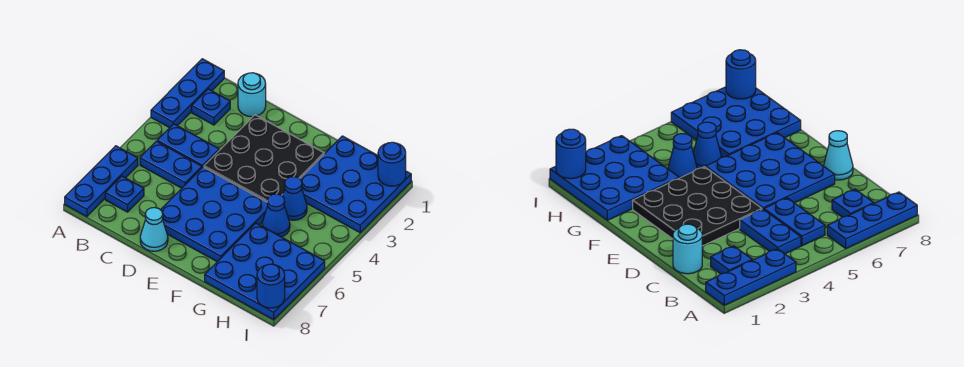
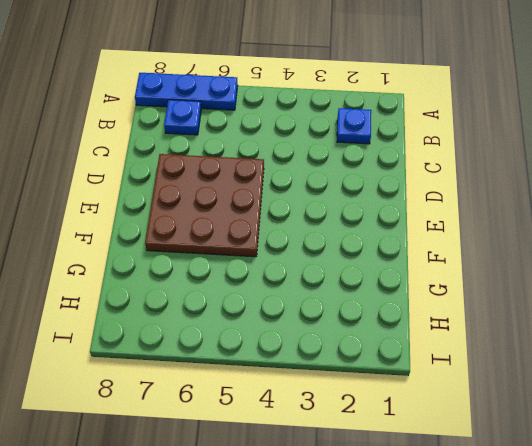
brown plate D5:F7 level 1 -> blue plate D5:F7 level 1
none -> blue plate A1:A3 level 1
none -> blue plate B4:C4 level 1
none -> blue plate B5:C5 level 1

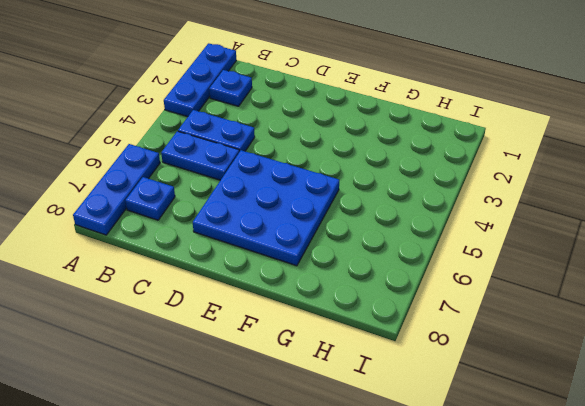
none -> cyan round brick C1 level 1
none -> black plate D2:F4 level 1
none -> cyan cone D8 level 1

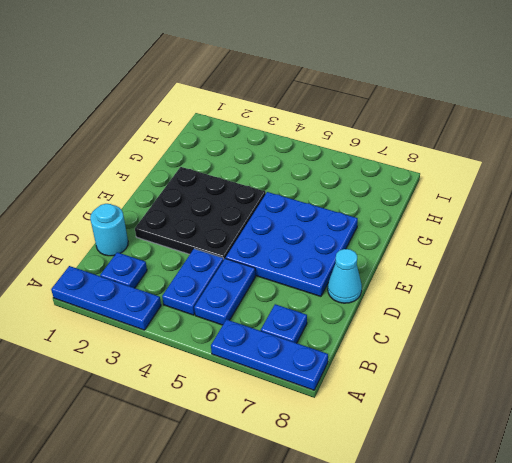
none -> blue plate G1:I3 level 1
none -> blue cone G4 level 1
none -> blue cone G5 level 1

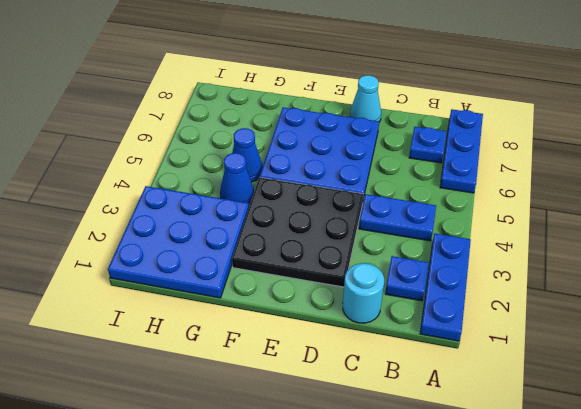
none -> blue plate B5:C5 level 1
none -> blue plate G6:I8 level 1
none -> blue round brick I1 level 2

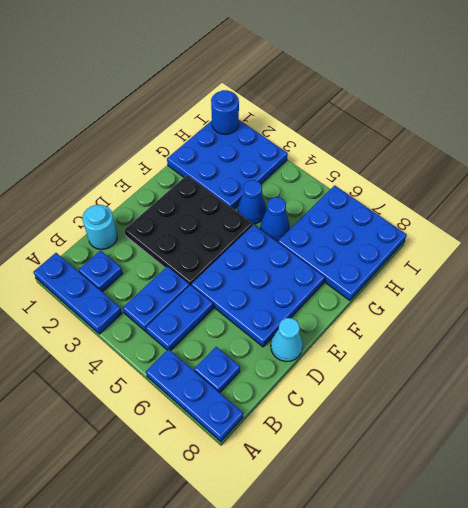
none -> blue round brick I8 level 2

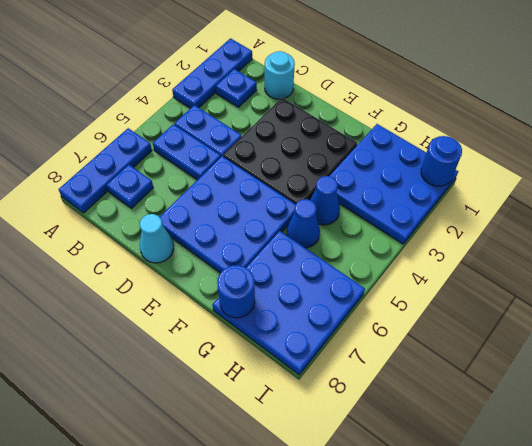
blue round brick G8 level 2 -> blue round brick I8 level 2

